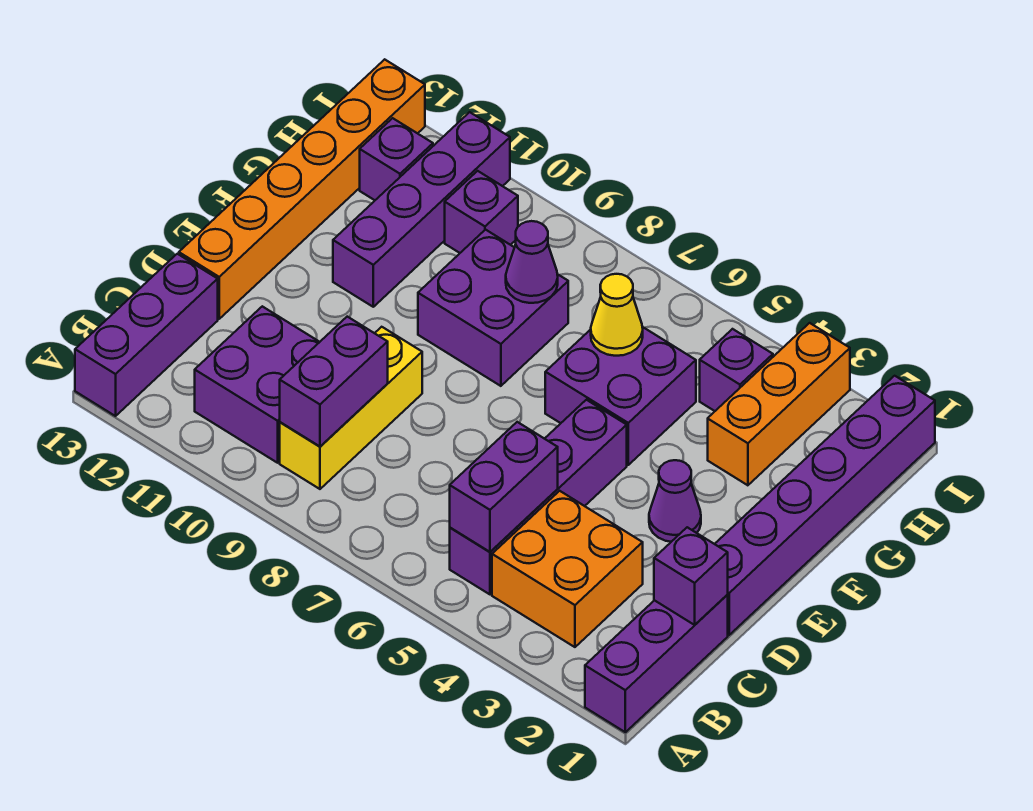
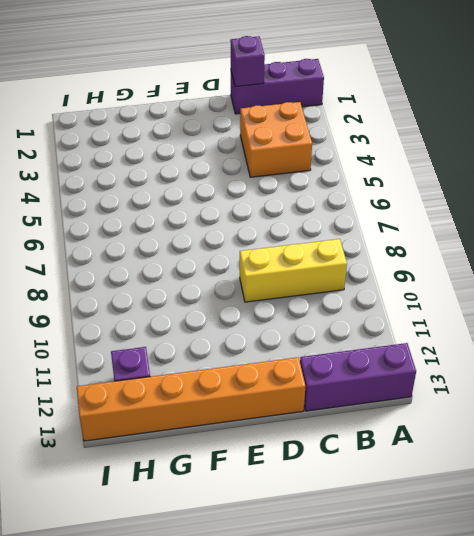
none -> purple brick B5:E5 level 1
none -> purple brick B10:C11 level 1
none -> purple brick D1:I1 level 1

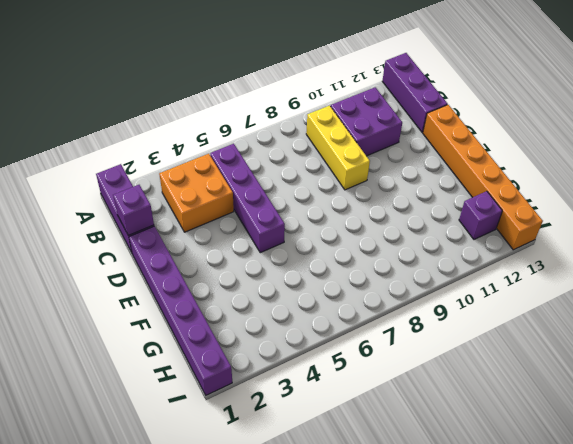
none -> purple cone E3 level 1
none -> purple brick F5:G6 level 1
none -> purple brick F8:G9 level 1

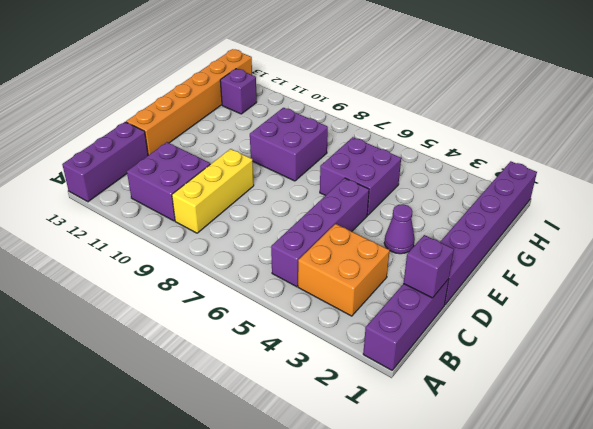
none -> purple brick F11:I11 level 1
none -> orange brick G3:I3 level 1
none -> purple brick H4 level 1

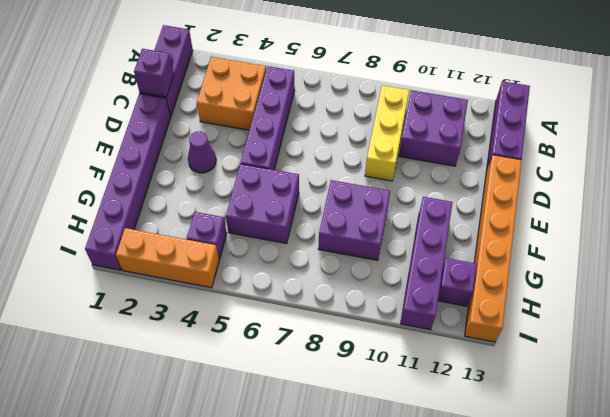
orange brick I2:I4 level 1 -> orange brick G3:I3 level 1
none -> purple brick H10 level 1
none -> purple brick B5:C5 level 2
none -> purple brick B9:C9 level 2

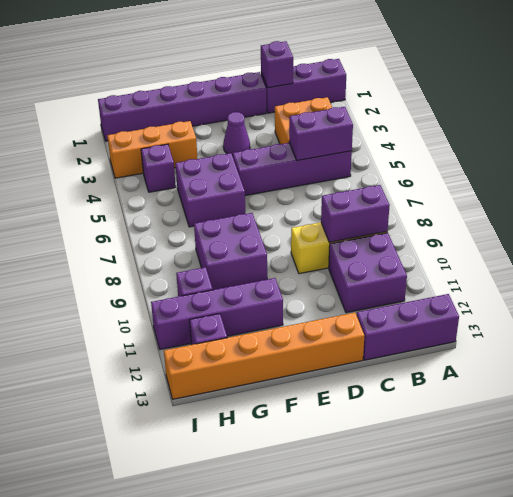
none -> yellow cone G6 level 2
none -> purple cone G8 level 2

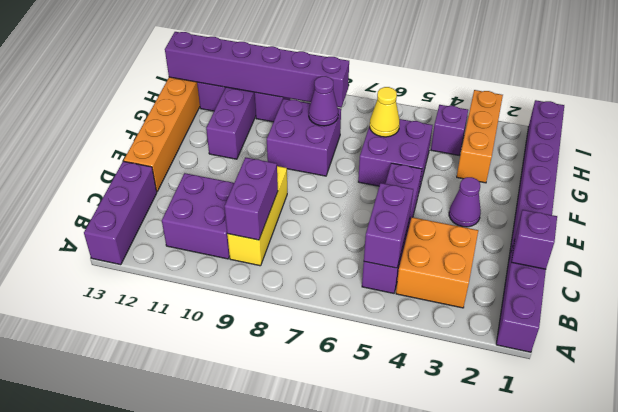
purple brick H8:H13 level 2 -> none

